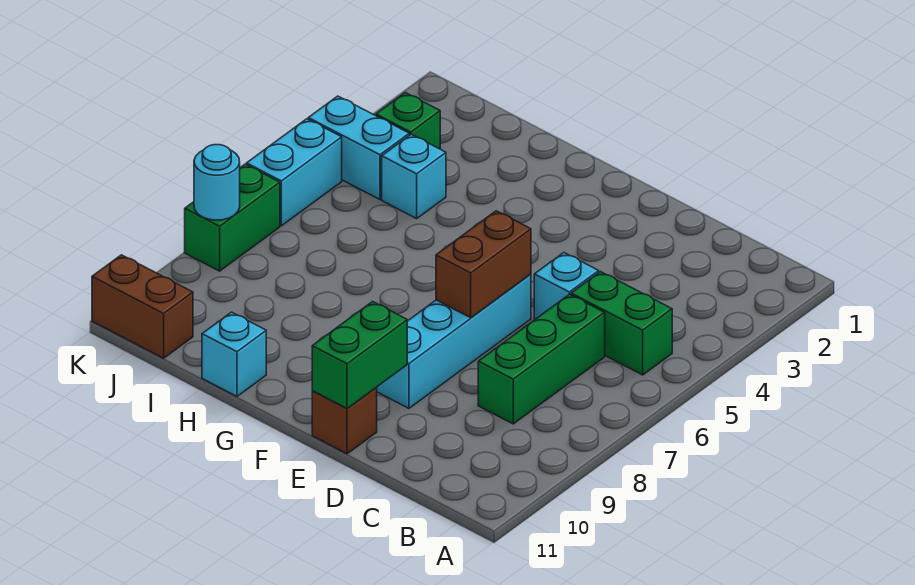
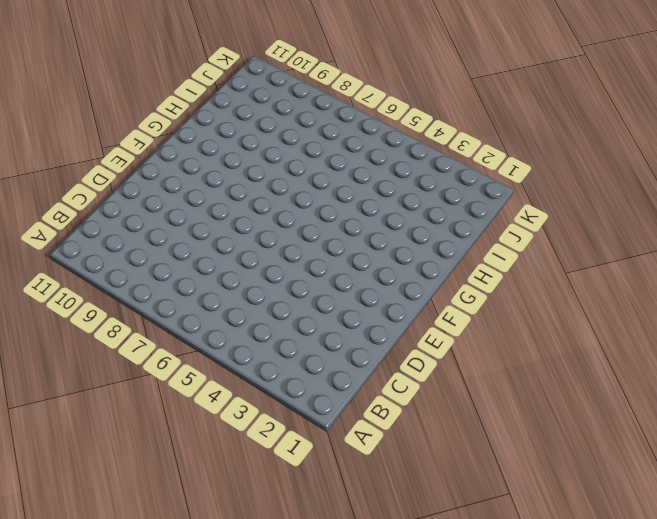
none -> green brick B5:C5 level 1
none -> green brick C6:C8 level 1
none -> cyan brick D5 level 1

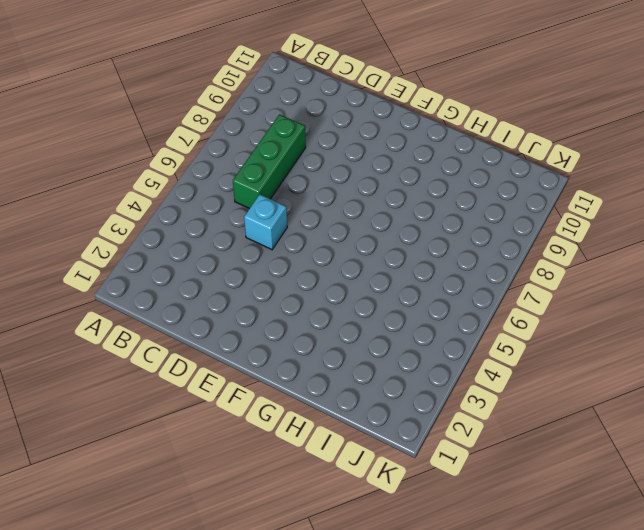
none -> green brick B5:C5 level 1
none -> cyan brick E6:E9 level 1
none -> brown brick E11 level 1

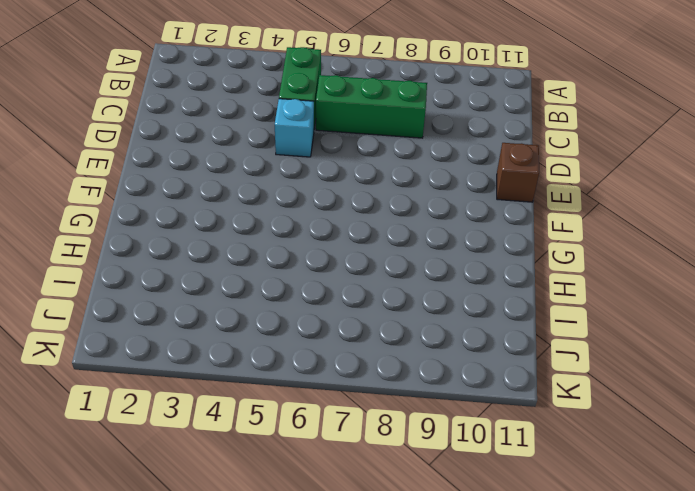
none -> cyan brick E6:E9 level 1
none -> cyan brick H11 level 1
none -> cyan brick I4 level 1

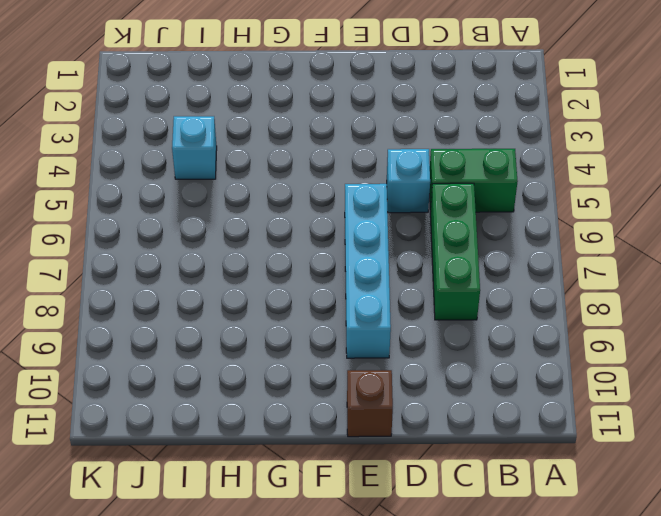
none -> cyan brick H11 level 1
none -> green brick J3 level 1
none -> cyan brick J4:K4 level 1

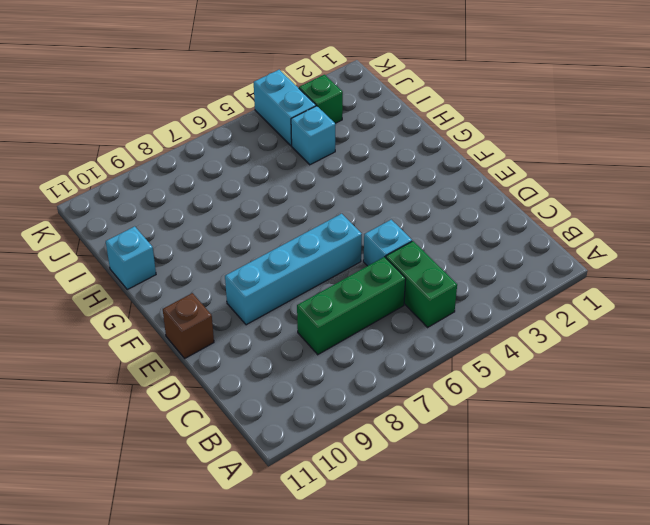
none -> brown brick J11:K11 level 1
none -> cyan brick K5:K6 level 1
none -> green brick K7:K8 level 1

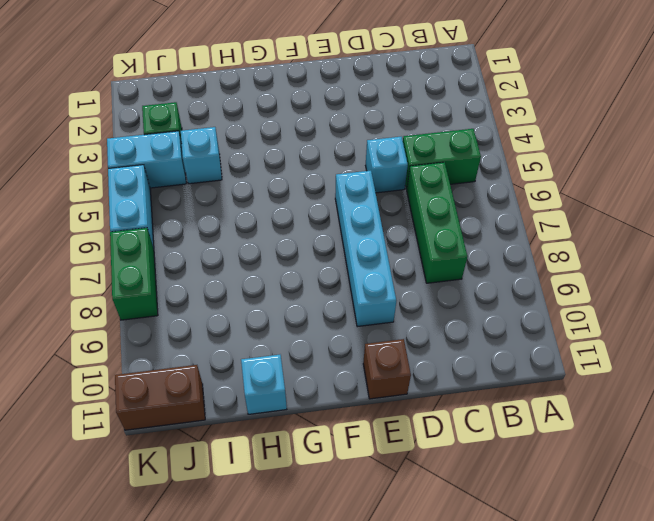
none -> brown brick E6:E7 level 2
none -> green brick E10:E11 level 2
none -> cyan round brick K8 level 2

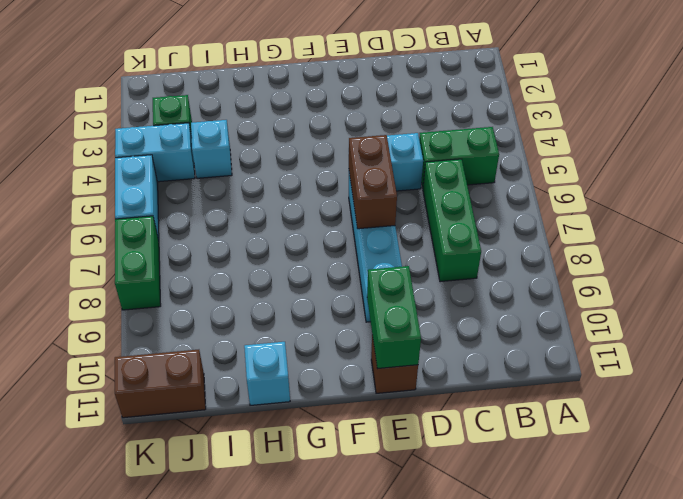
none -> cyan round brick K8 level 2

